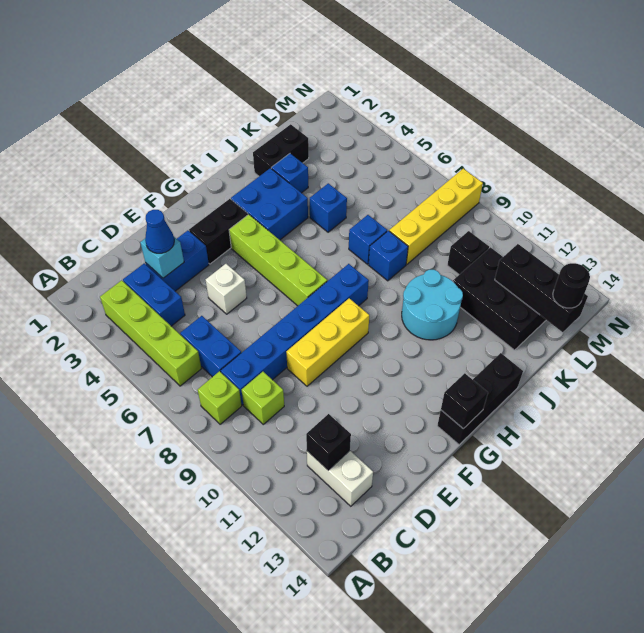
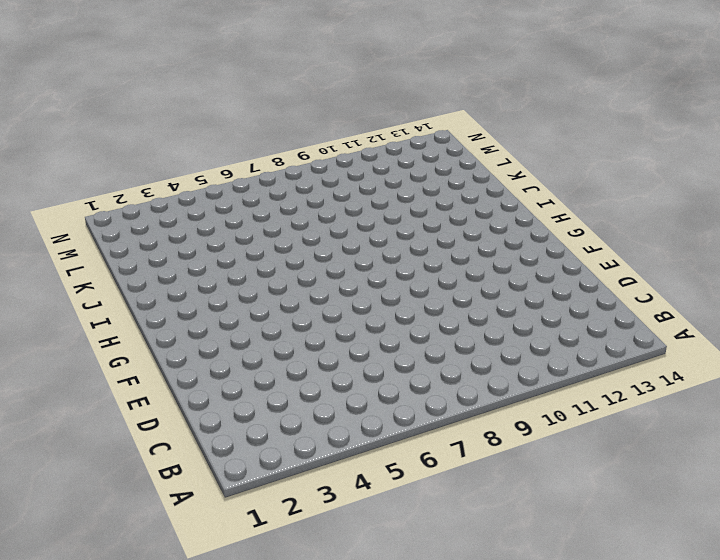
none -> lime brick B3:B6 level 1
none -> lime brick B8 level 1
none -> blue brick C3:C4 level 1

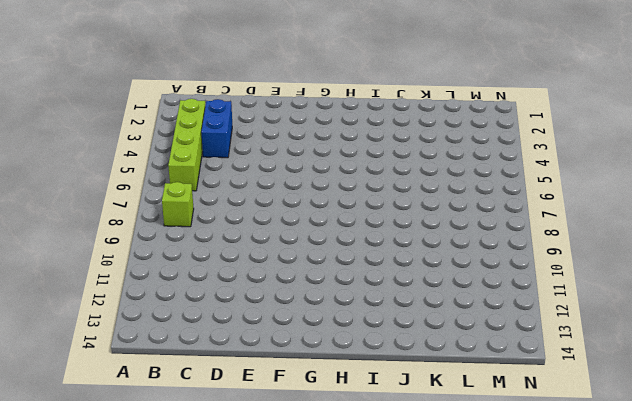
none -> blue brick C6:C7 level 1
none -> blue brick C8:H8 level 1
none -> lime brick C9 level 1

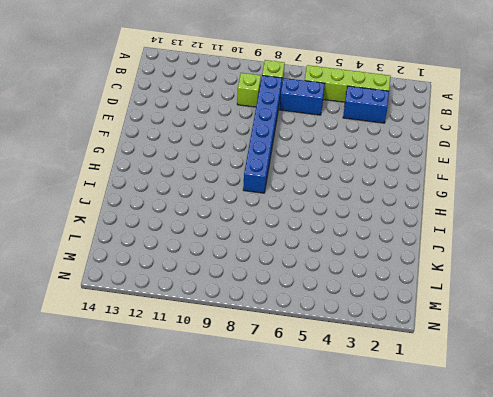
none -> white brick C12:C13 level 1
none -> blue brick D3:E3 level 1
none -> white brick E5 level 1

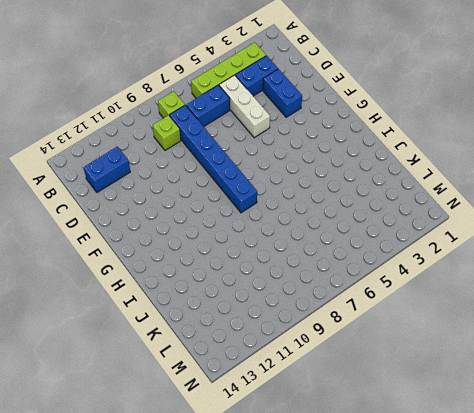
white brick C5:E5 level 1 -> white brick E5 level 1
blue brick C12:C13 level 1 -> white brick C12:C13 level 1
none -> yellow brick E9:G9 level 1
none -> black brick F3:G3 level 1
none -> lime brick G4:G7 level 1

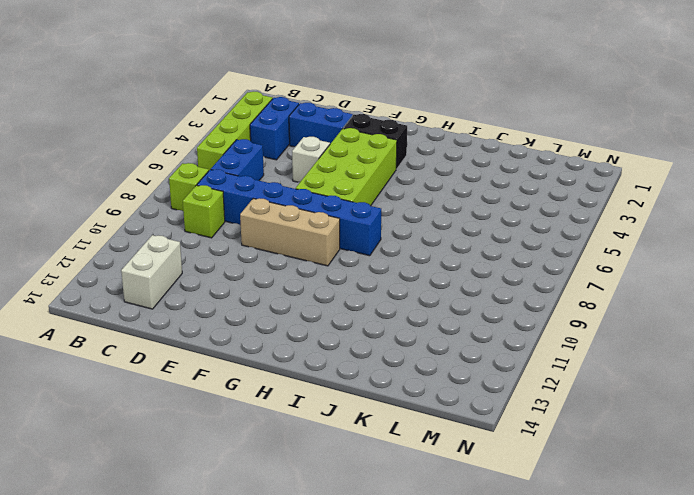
tan brick E9:G9 level 1 -> yellow brick E9:G9 level 1
lime brick F4:G7 level 1 -> lime brick G4:G7 level 1
none -> black brick G14:I14 level 1
none -> blue brick H3:I4 level 1
none -> cyan round brick I10:J11 level 1

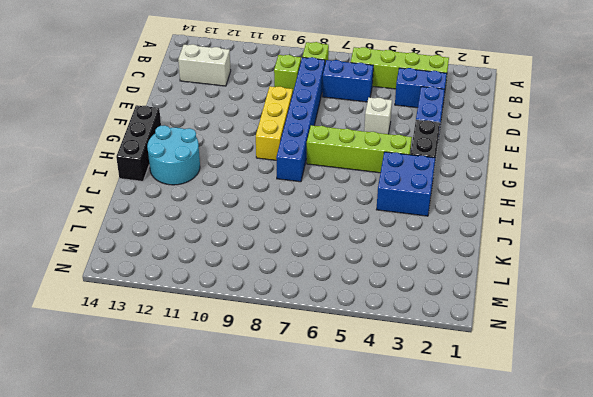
cyan round brick H12:I13 level 1 -> cyan round brick I10:J11 level 1
none -> black brick J2:K2 level 1
none -> blue brick J3 level 1
none -> blue brick J5 level 1

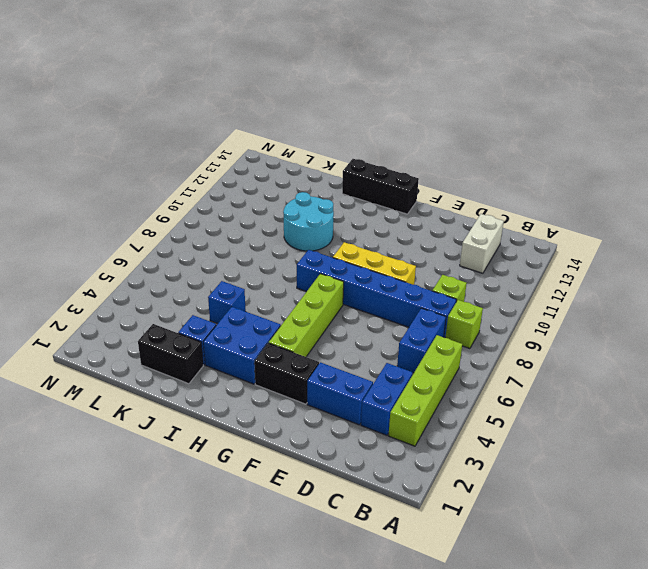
none -> white brick E5 level 1
none -> blue brick J7 level 1
none -> blue brick J8 level 1

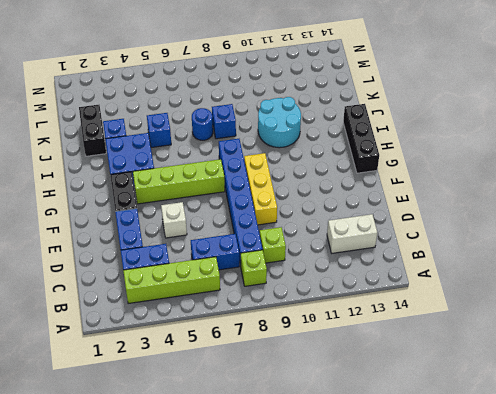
blue round brick J7 level 1 -> blue brick J7 level 1
none -> yellow brick K8:N8 level 1
none -> black brick K11:L13 level 1
none -> black brick L10 level 1

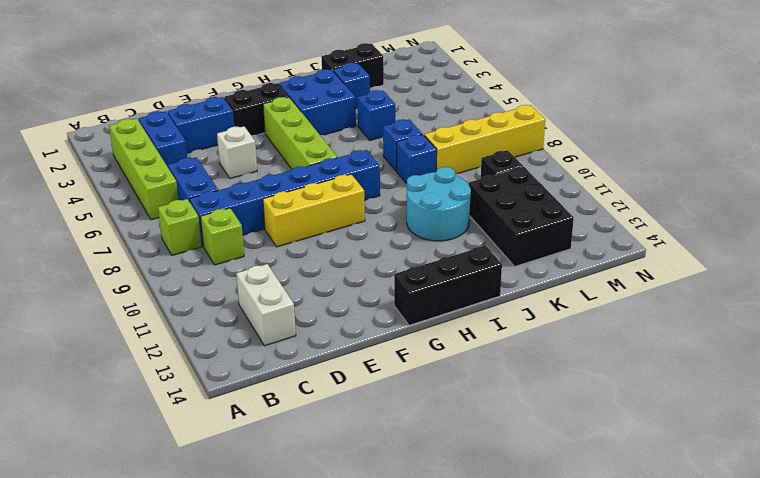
none -> black brick C12 level 2
none -> cyan brick D3 level 2
none -> black brick G14 level 2

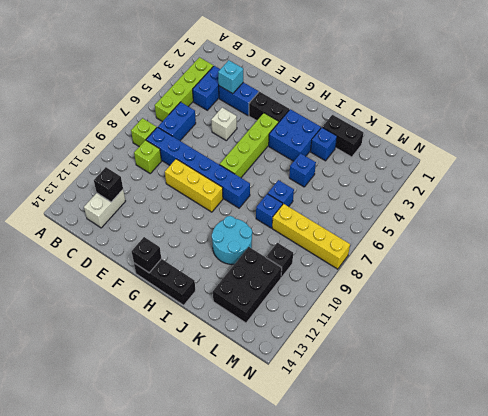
none -> black brick L12:L14 level 2
none -> blue cone D3 level 3
none -> black round brick L14 level 3

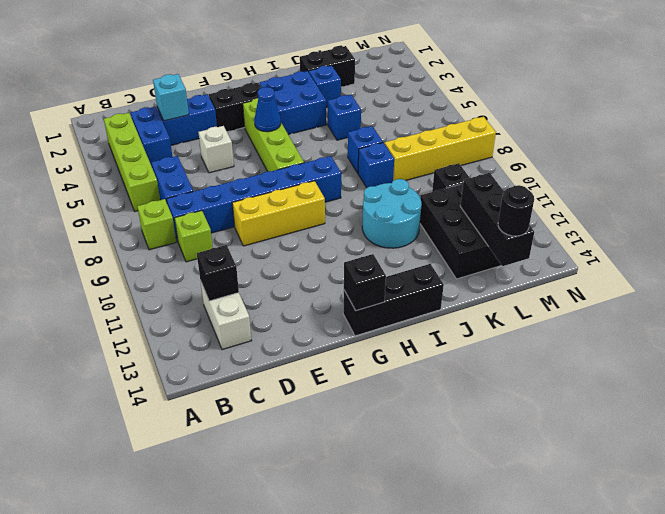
blue cone G5 level 2 -> blue cone D3 level 3

